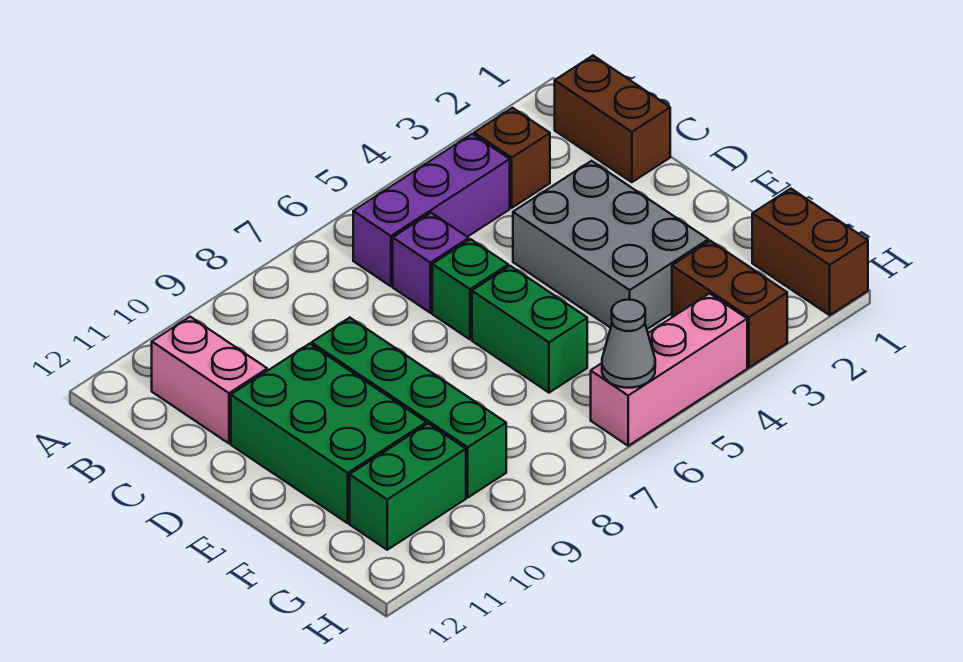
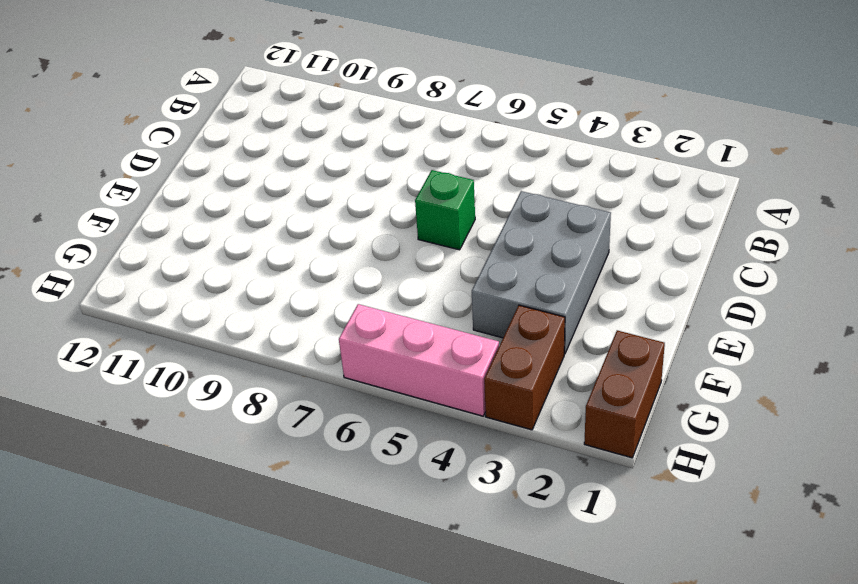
none -> brown brick B1:C1 level 1
none -> brown brick B3 level 1
none -> purple brick B4:B6 level 1

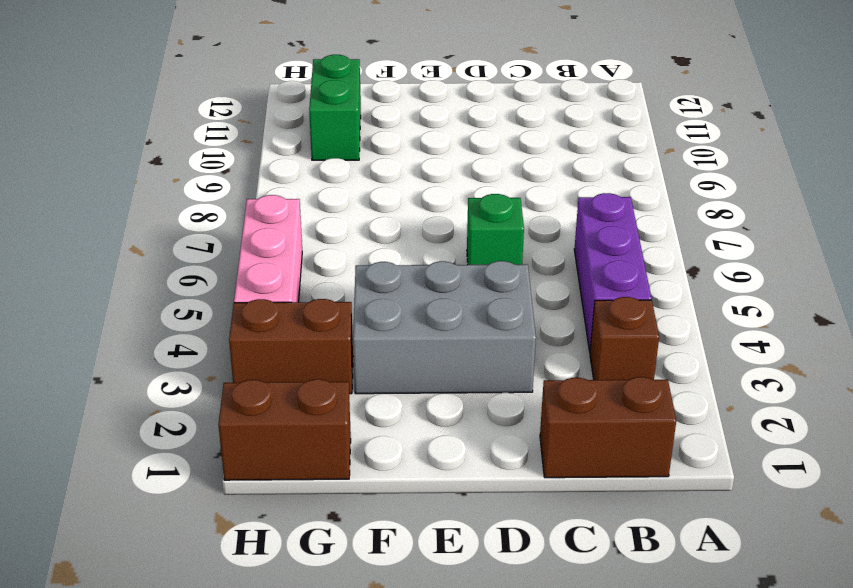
none -> pink brick B11:C11 level 1
none -> purple brick C6 level 1
none -> green brick D9:G9 level 1

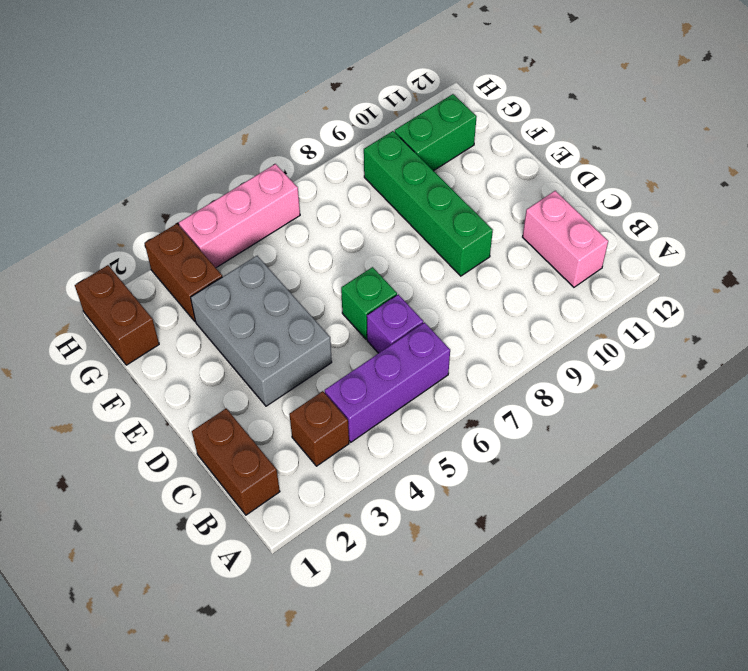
none -> green brick D10:F11 level 1
none -> green brick E6:F6 level 1
none -> grey cone H6 level 2

